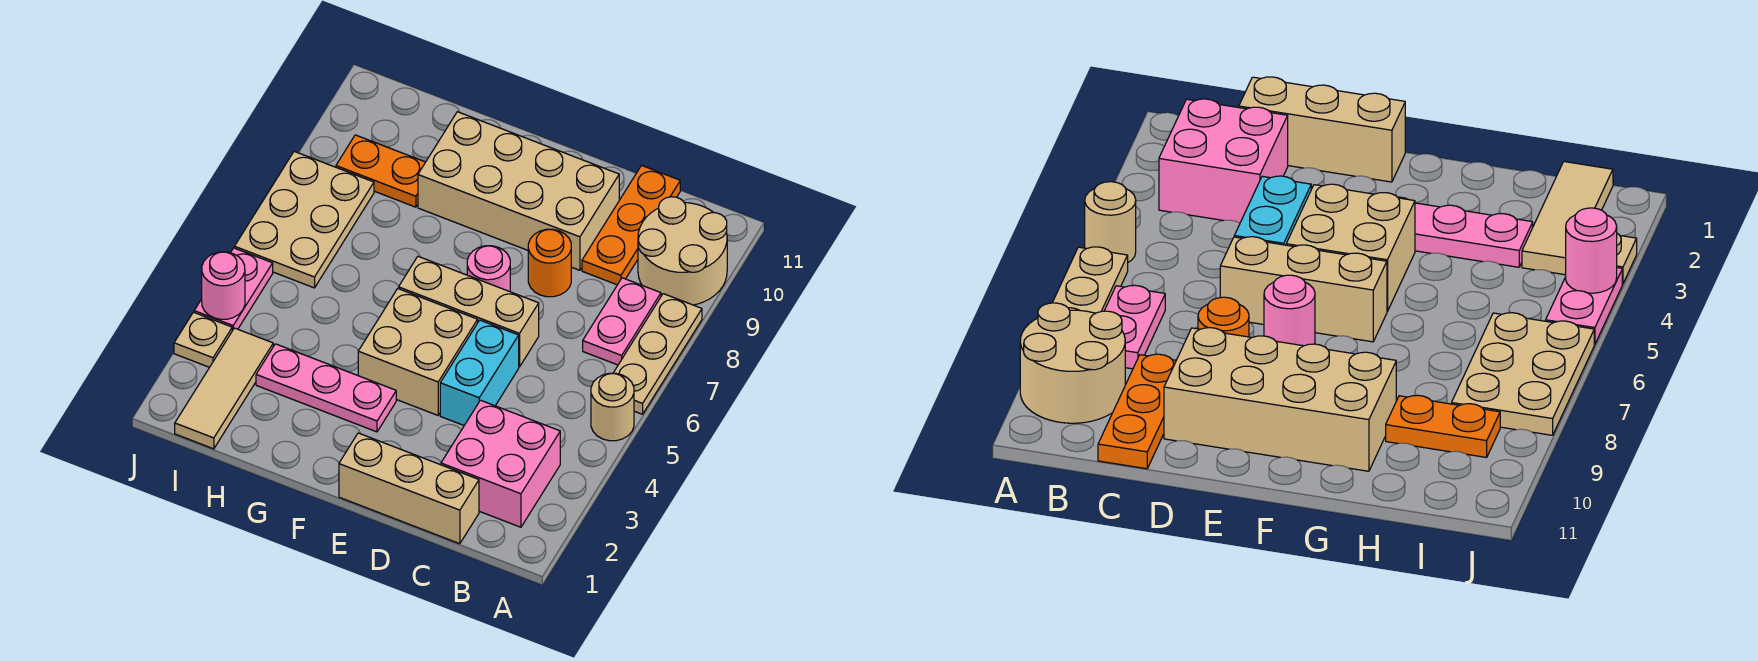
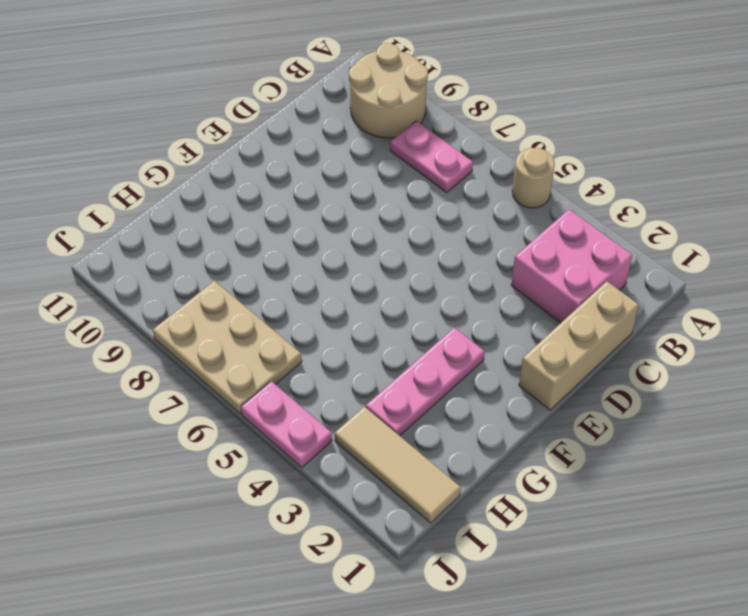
none -> tan plate A6:A8 level 1
none -> orange plate C9:C11 level 1
none -> cyan brick D4:D5 level 1

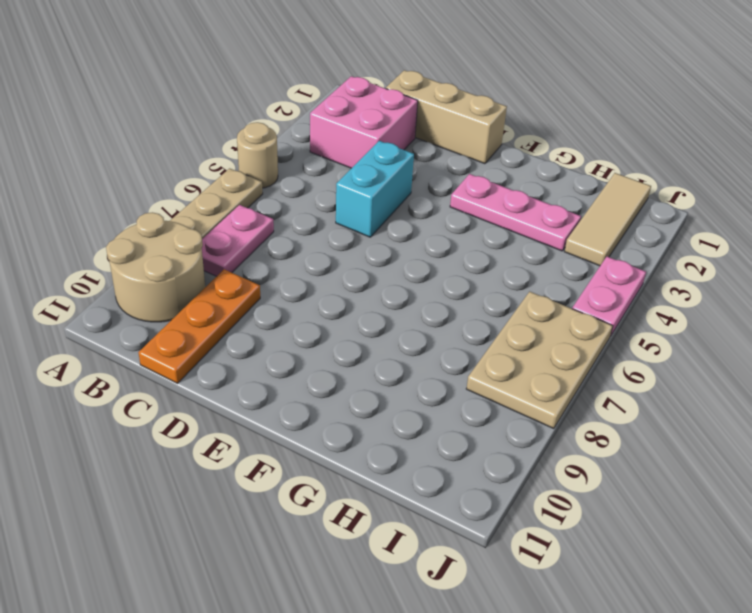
none -> tan brick D6:F6 level 1
none -> orange round brick D8 level 1
none -> tan brick D9:G10 level 1

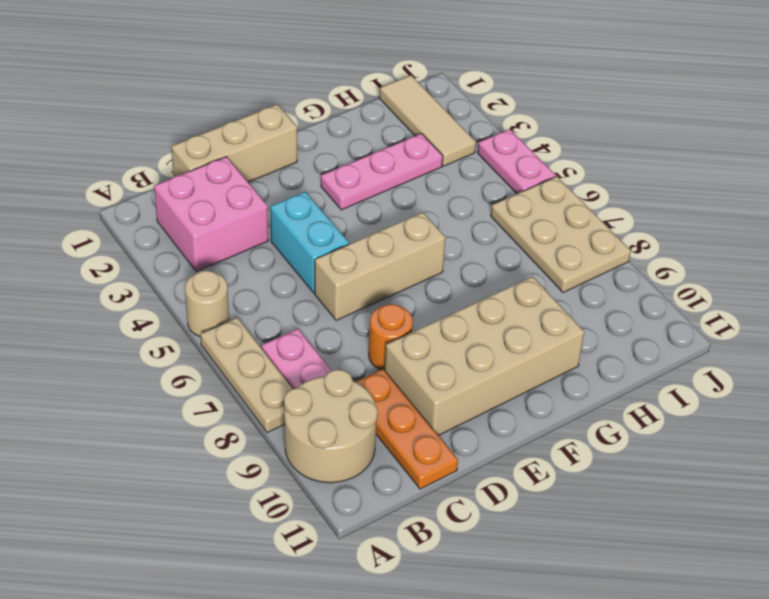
none -> tan brick E4:F5 level 1
none -> pink round brick E7 level 1
none -> orange plate H9:I9 level 1

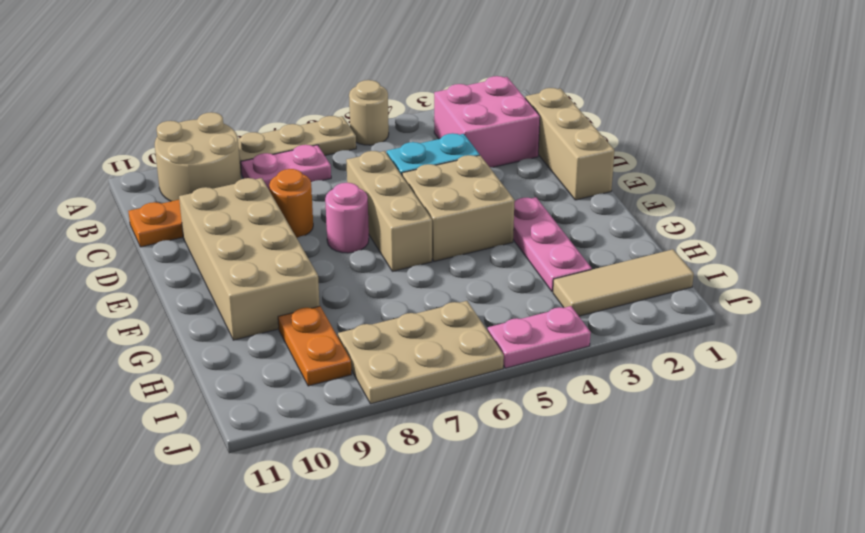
none -> tan plate J3 level 1
none -> pink round brick J4 level 2

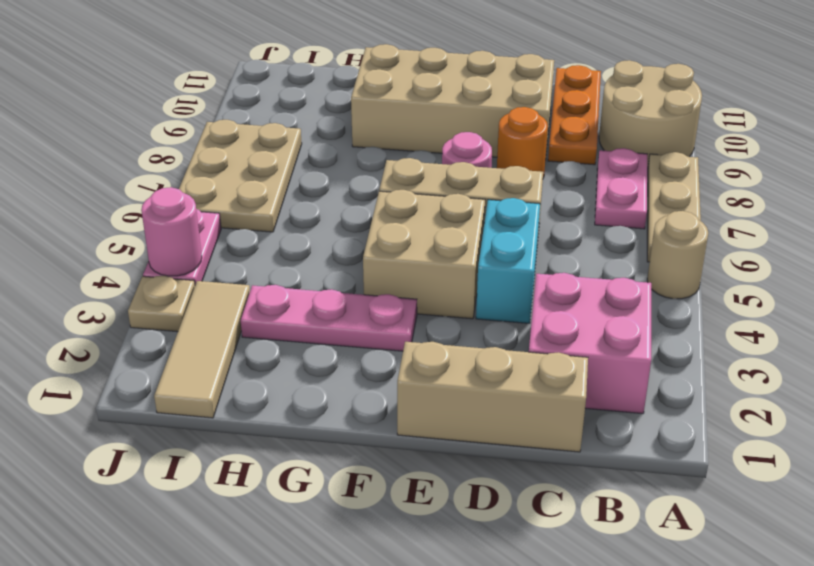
none -> orange plate H9:I9 level 1

